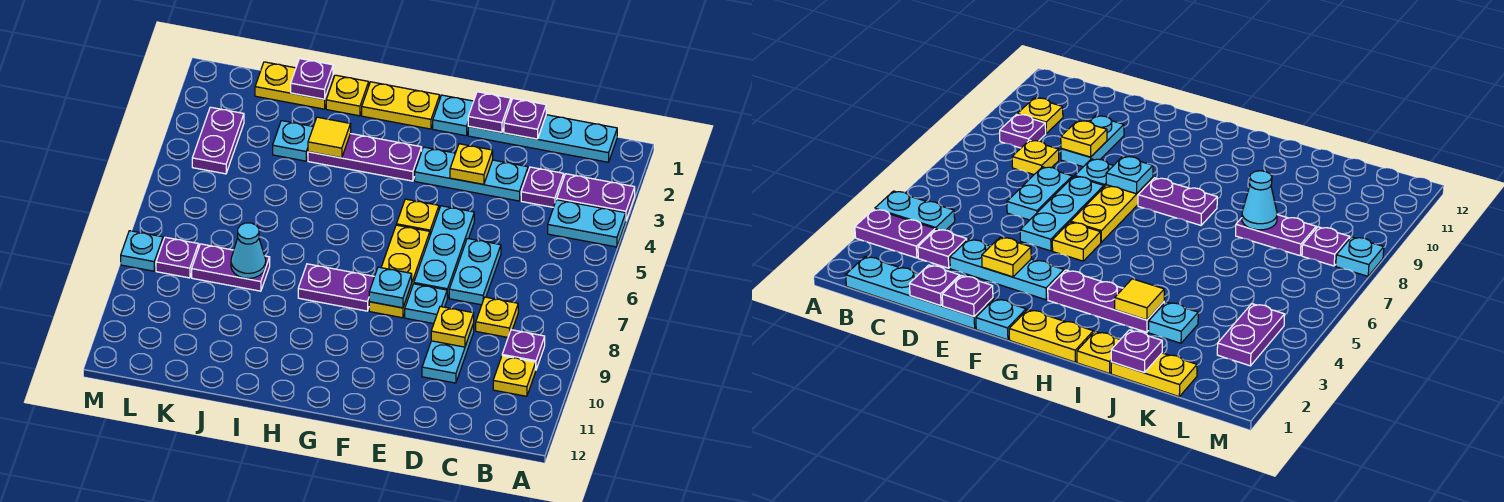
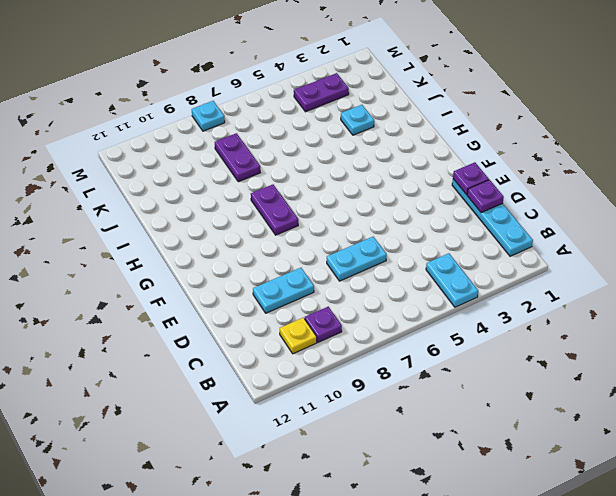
none -> purple plate A3:B3 level 1
none -> purple plate C3 level 1
none -> yellow plate C8 level 1
none -> cyan plate D3:F3 level 1

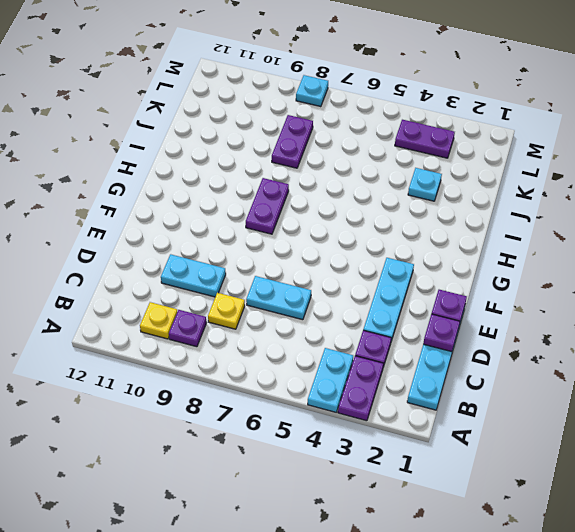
none -> cyan plate E5:E7 level 1
none -> cyan plate E8 level 1
none -> cyan plate F1 level 1
none -> yellow plate F5 level 1

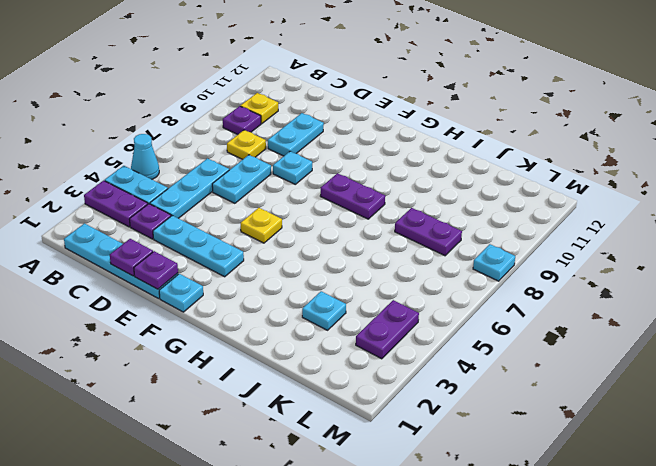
cyan cone A5 level 1 -> cyan cone J8 level 2
cyan plate C4:C6 level 1 -> cyan plate E5:E7 level 1
none -> yellow plate F6:F8 level 1
none -> yellow plate G1:H1 level 1
none -> purple plate G3:I3 level 1
none -> yellow plate I1 level 1

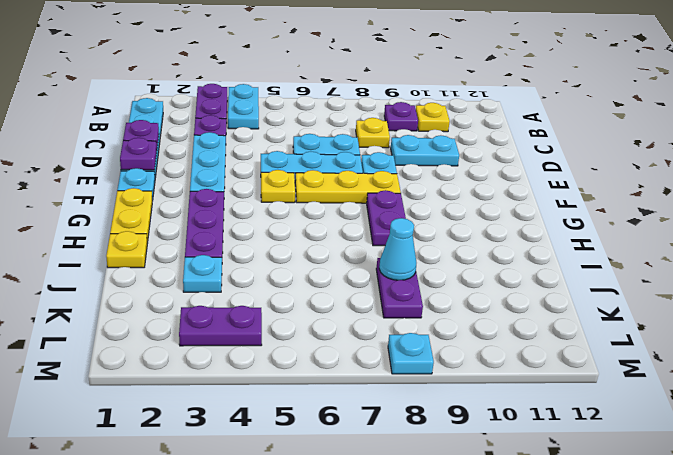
none -> yellow plate J1:K1 level 1
none -> purple plate L8 level 1
none -> yellow plate D9 level 2
none -> yellow plate E3 level 2

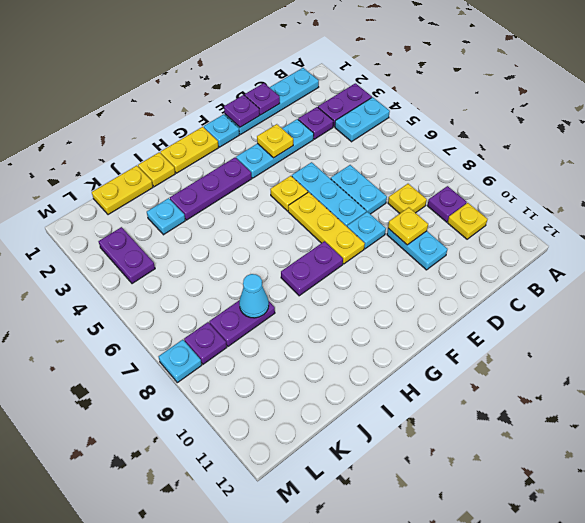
none -> cyan plate F8 level 2
none -> yellow tile I3 level 2
none -> purple plate J1 level 2

